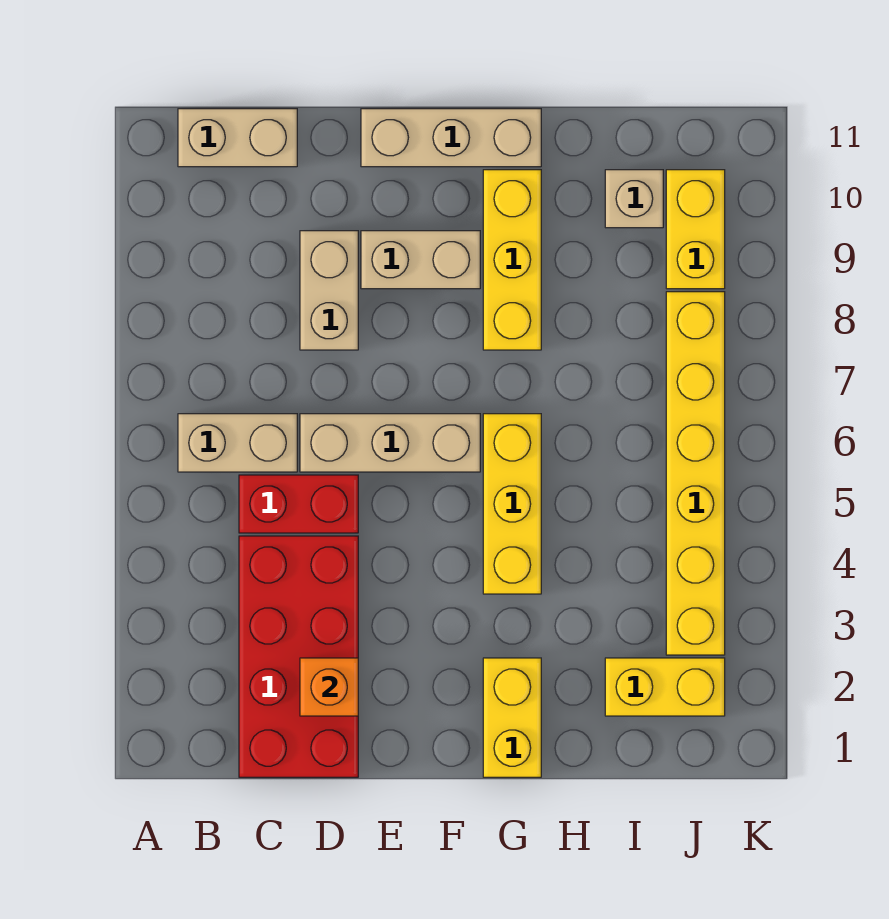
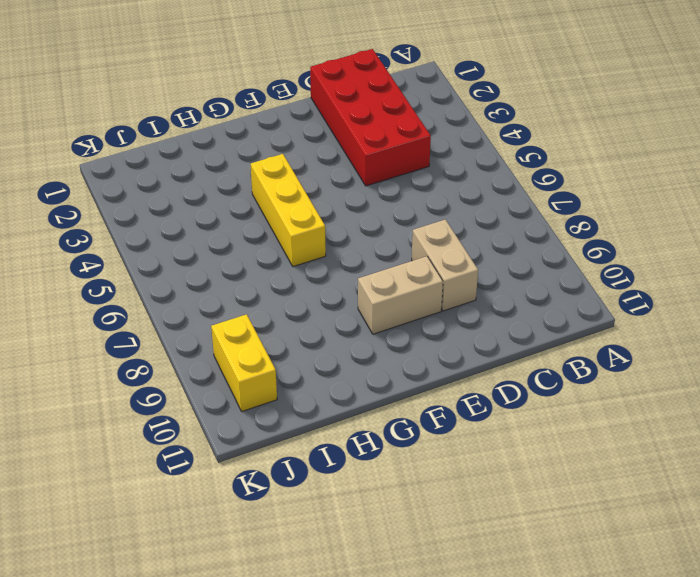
none -> tan brick B6:C6 level 1
none -> tan brick B11:C11 level 1
none -> red brick C5:D5 level 1

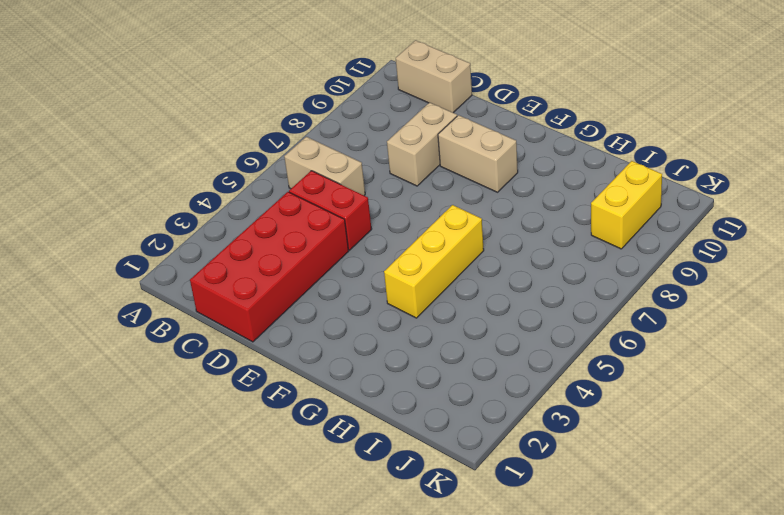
none -> tan brick D6:F6 level 1
none -> tan brick E11:G11 level 1
none -> yellow brick G1:G2 level 1

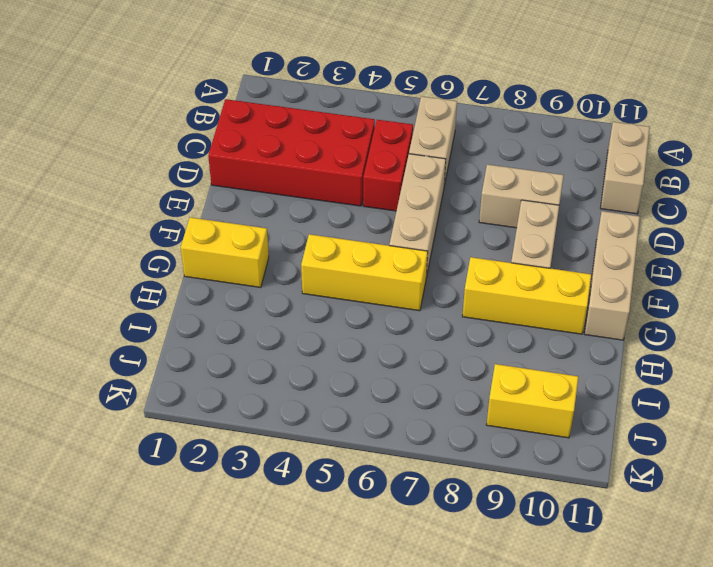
none -> yellow brick I2:J2 level 1
none -> tan brick I10 level 1
none -> yellow brick J3:J8 level 1

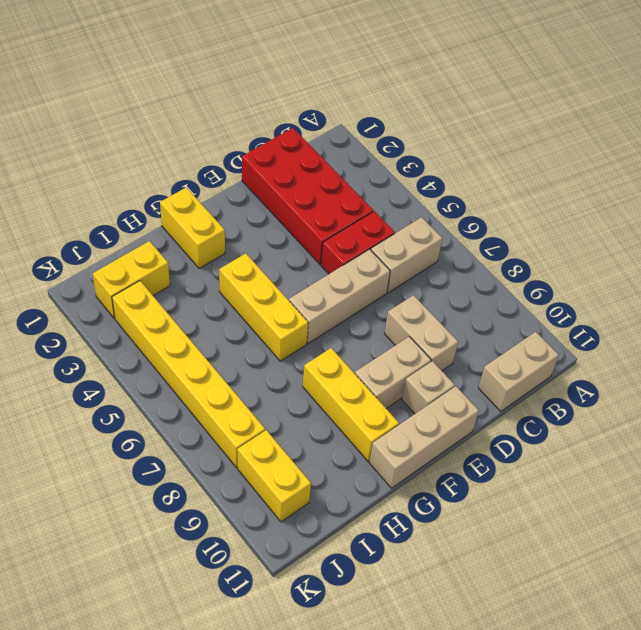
tan brick E10 level 1 -> tan brick I10 level 1
none -> orange brick D2 level 2

